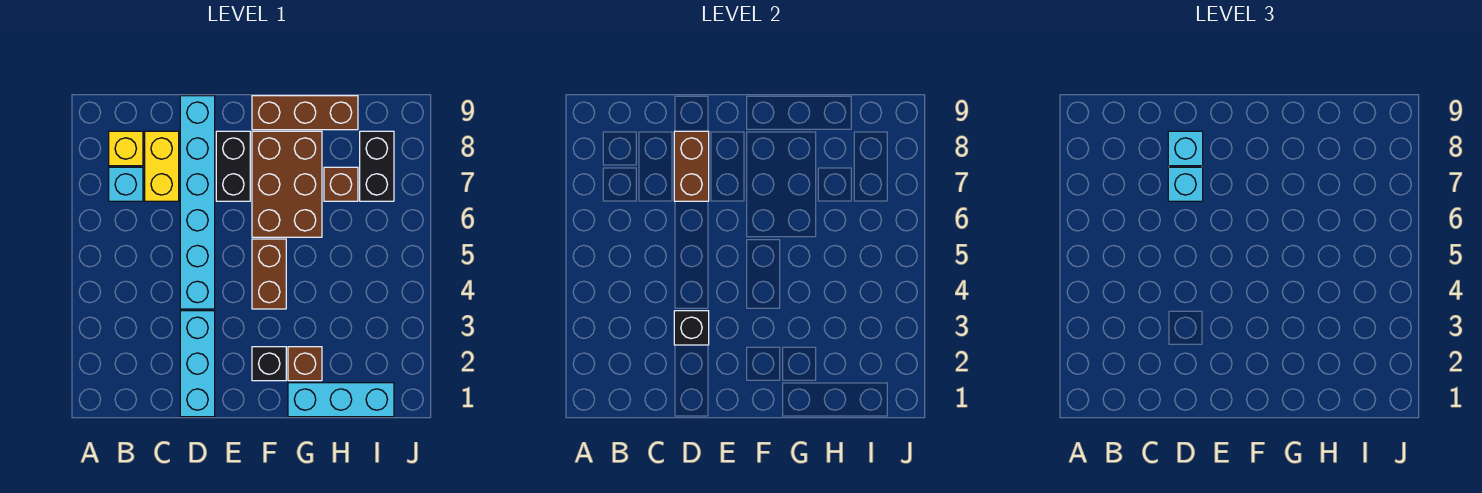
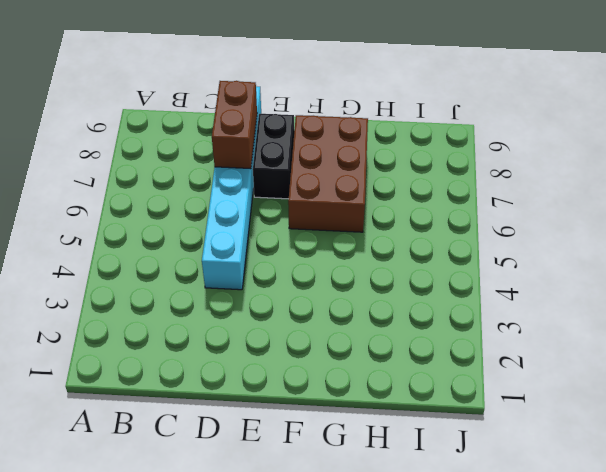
none -> cyan brick B7 level 1
none -> yellow brick B8 level 1
none -> yellow brick C7:C8 level 1

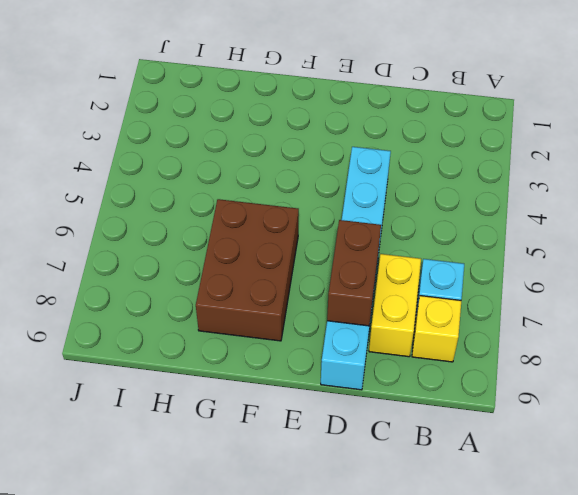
none -> cyan brick D1:D3 level 1
none -> black brick E7:E8 level 1
none -> black brick F2 level 1

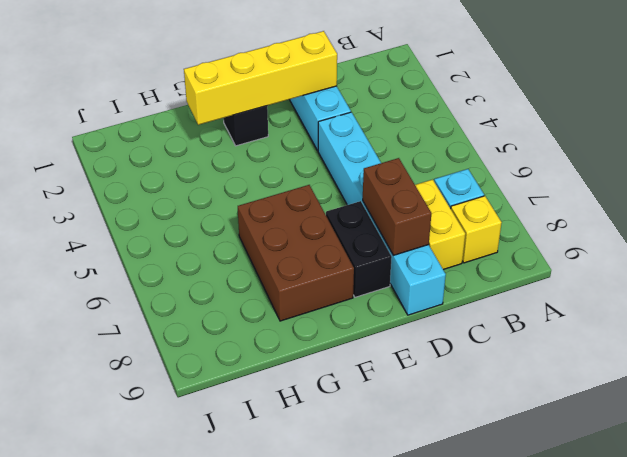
yellow brick D2:G2 level 2 -> none
none -> brown brick F4:F5 level 1
none -> brown brick F9:H9 level 1
none -> cyan brick G1:I1 level 1

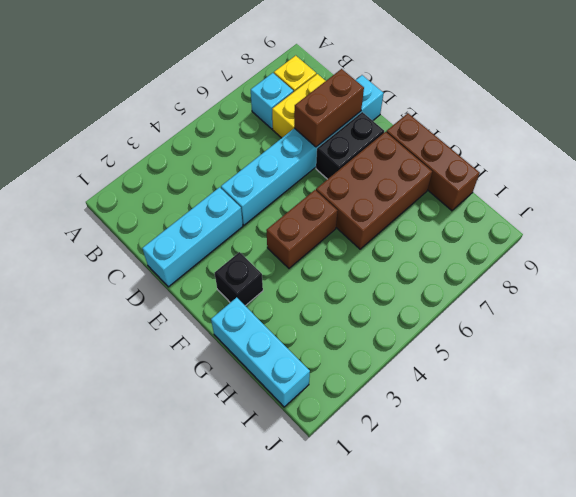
none -> brown brick G2 level 1
none -> brown brick H7 level 1
none -> black brick I7:I8 level 1

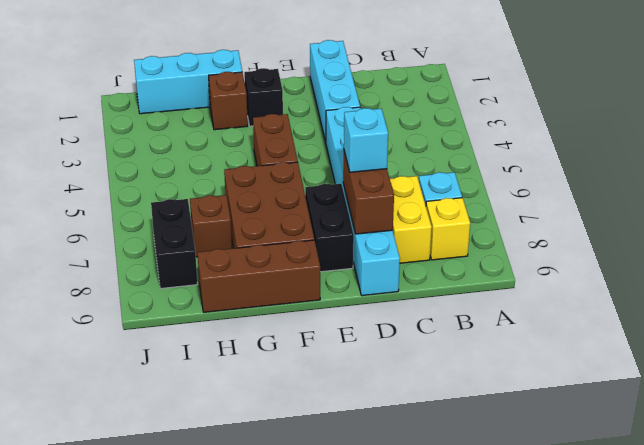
none -> black brick D3 level 2
none -> cyan brick D8 level 3

